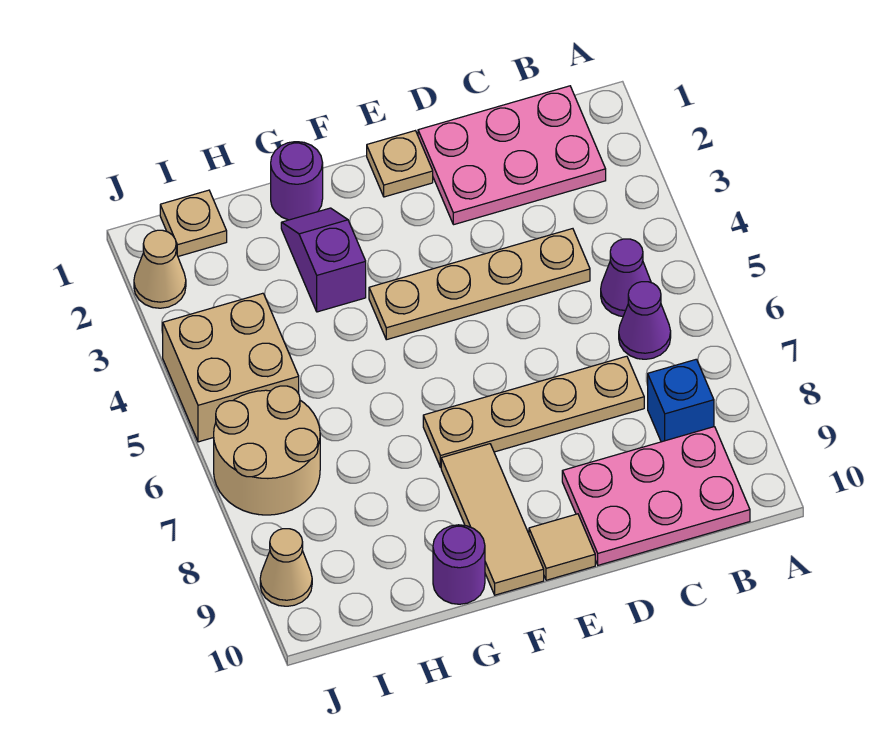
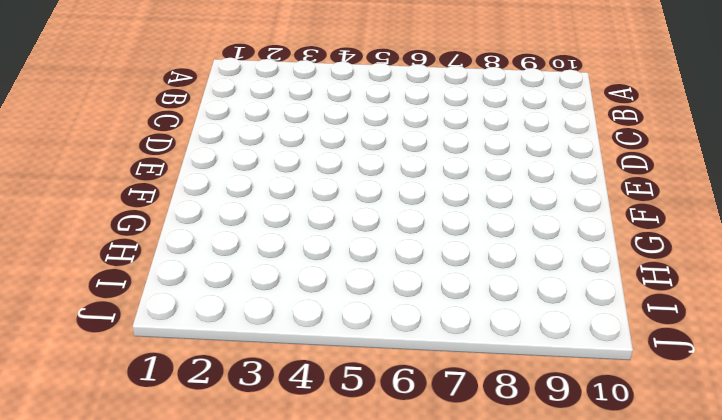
none -> pink plate B1:D2 level 1
none -> purple cone B5 level 1
none -> purple cone B6 level 1

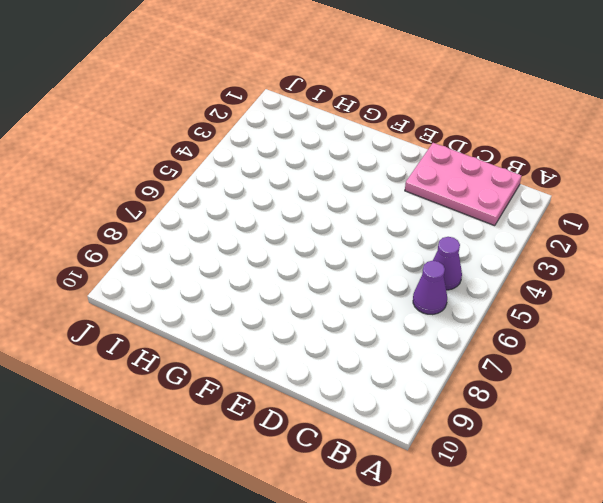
none -> blue brick B8 level 1
none -> pink plate B9:D10 level 1
none -> tan plate C4:F4 level 1

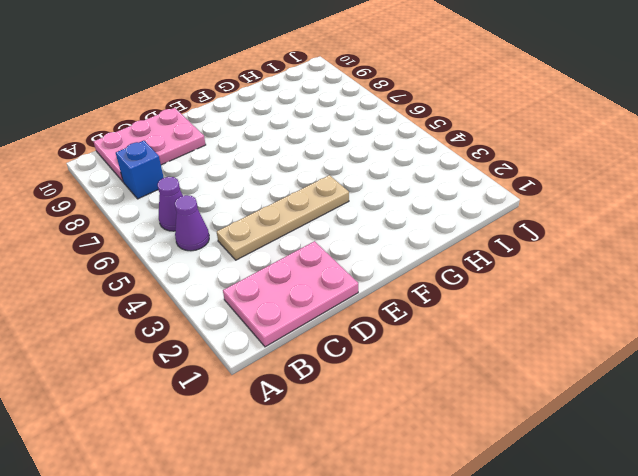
none -> tan plate C7:F7 level 1
none -> tan plate E1 level 1
none -> tan tile E10 level 1

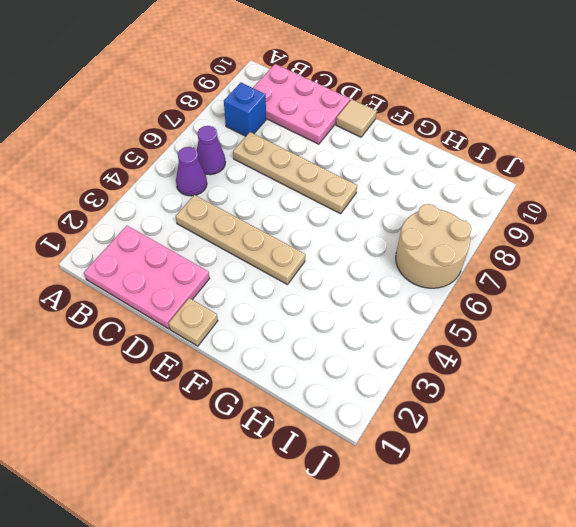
none -> tan tile F8:F10 level 1
none -> purple round brick G1 level 1
none -> purple slope G2:G3 level 1 top 3

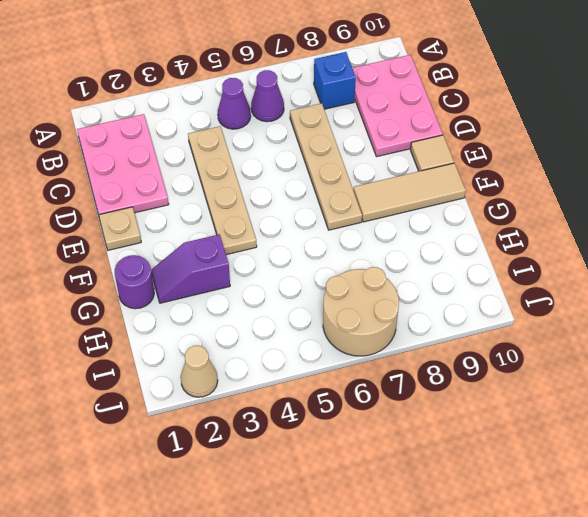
none -> purple round brick G10 level 1
none -> tan plate I1 level 1
none -> tan brick I4:J5 level 1

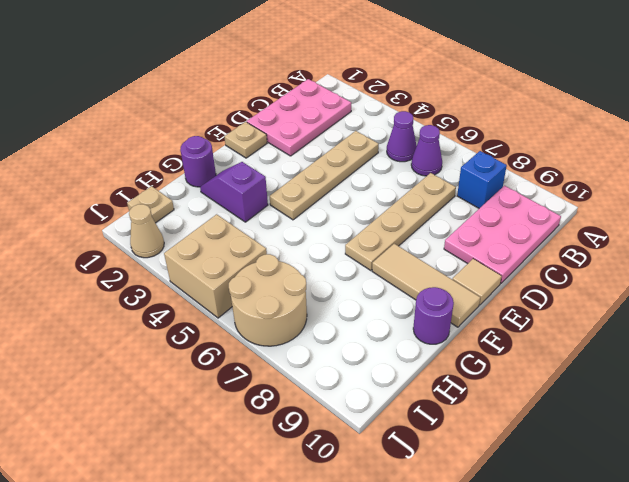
none -> tan cone J9 level 1

